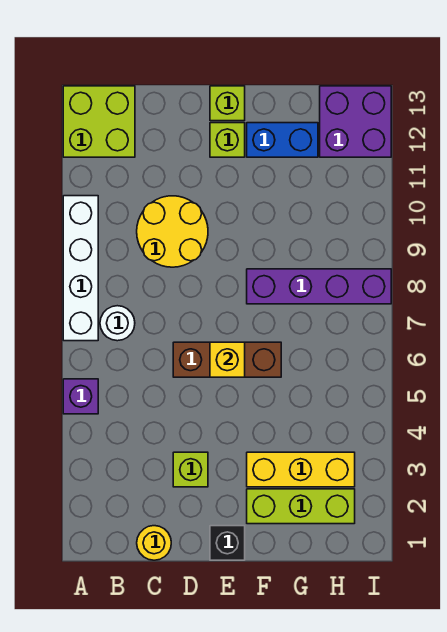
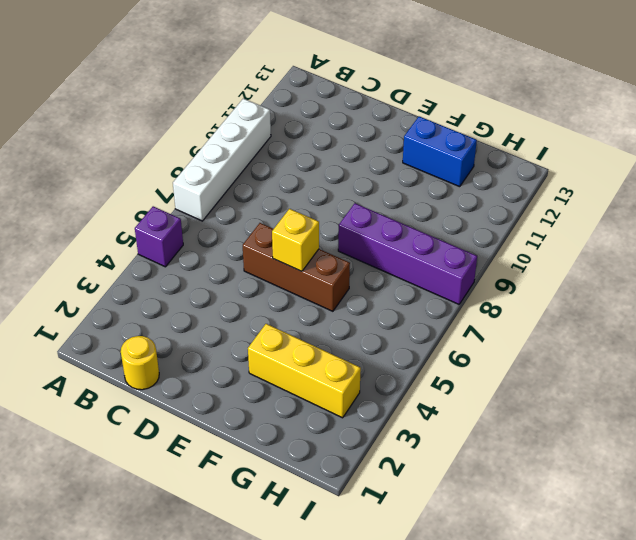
none -> lime brick A12:B13 level 1
none -> white round brick B7 level 1
none -> yellow round brick C9:D10 level 1

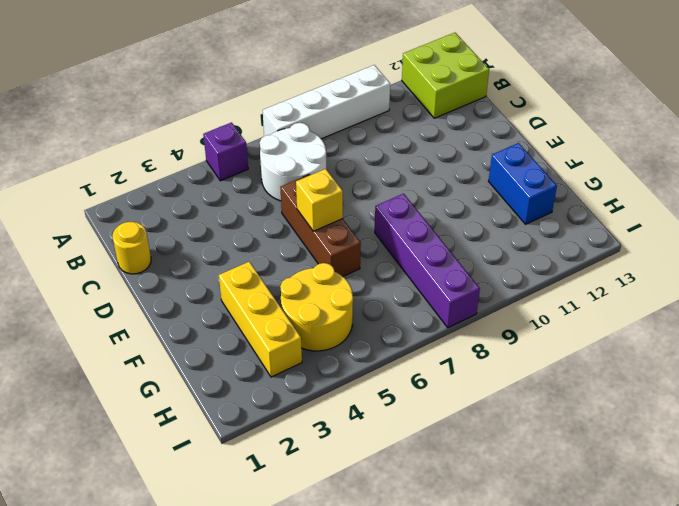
white round brick B6:C7 level 1 -> white round brick B7 level 1
yellow round brick G4:H5 level 1 -> yellow round brick C9:D10 level 1
none -> lime brick D3 level 1
none -> black brick E1 level 1
none -> lime brick E12 level 1

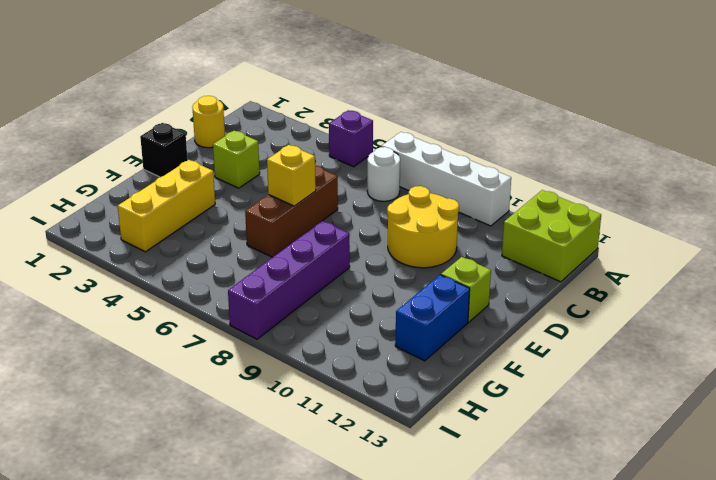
none -> lime brick E13 level 1
none -> lime brick F2:H2 level 1
none -> purple brick H12:I13 level 1

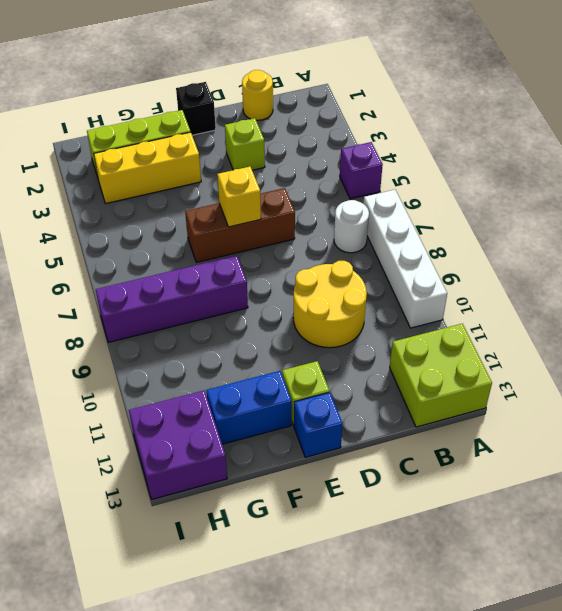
blue brick E13 level 1 -> lime brick E13 level 1

